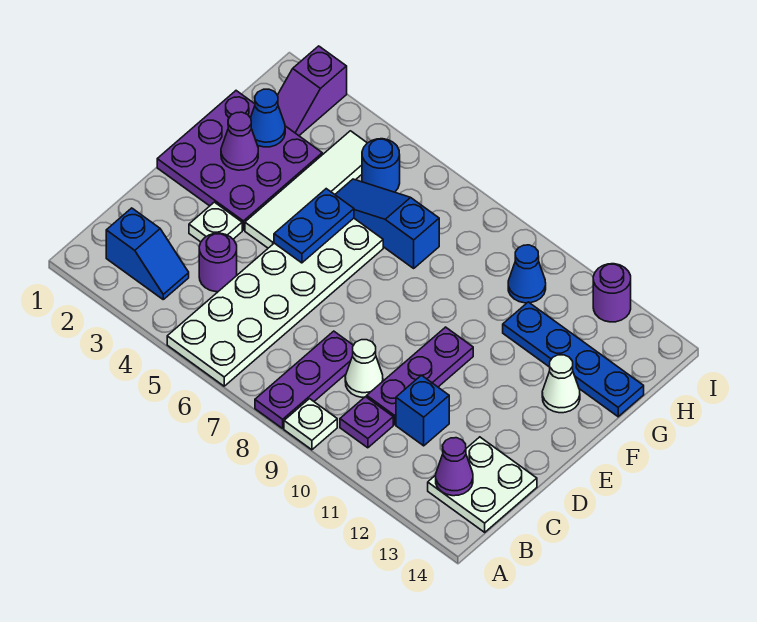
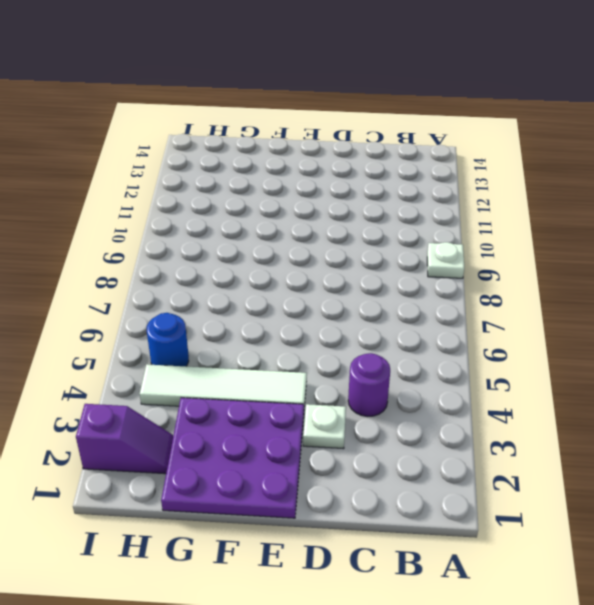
none -> white plate A5:F6 level 1
none -> purple plate A8:C8 level 1
none -> blue slope B2:B3 level 1 top 2

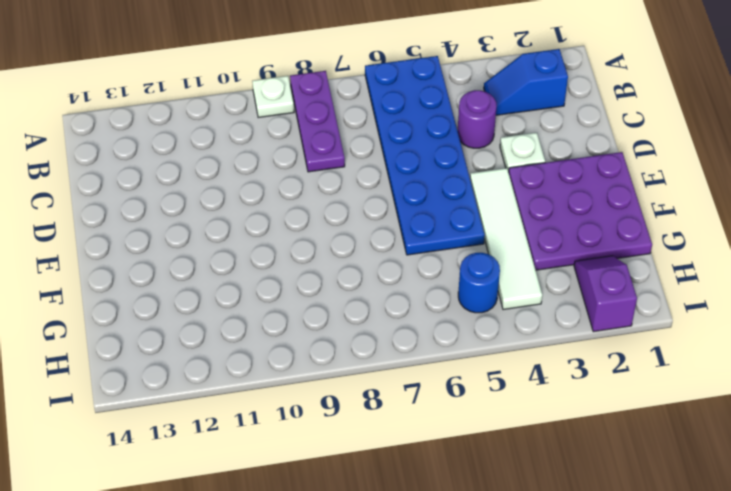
blue plate A5:F6 level 1 -> white plate A5:F6 level 1
none -> purple plate B10 level 1
none -> white plate B13:C14 level 1
none -> white cone C9 level 1

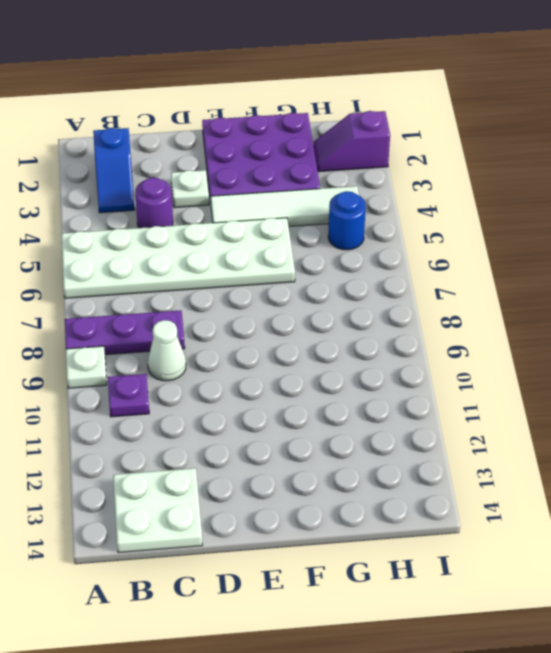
none -> purple plate C10:E10 level 1
none -> blue brick C11 level 1
none -> white cone F13 level 1

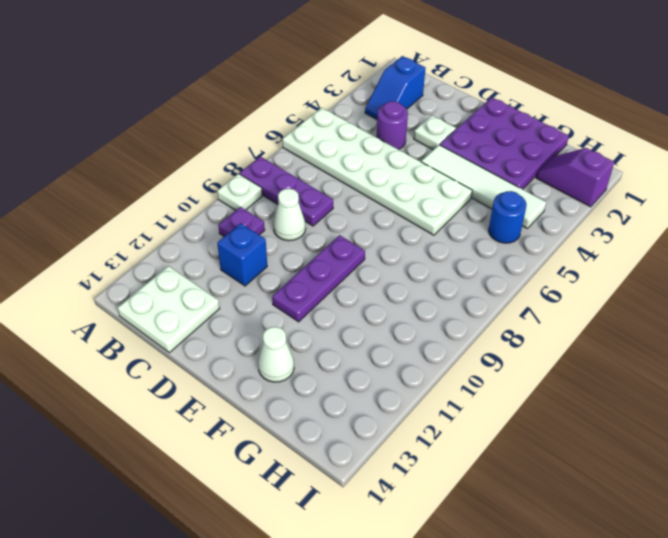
purple plate E9:E11 level 1 -> purple plate C10:E10 level 1
none -> blue slope G5:G7 level 1 top 7
none -> blue plate G11:G14 level 1
none -> blue cone H10 level 1

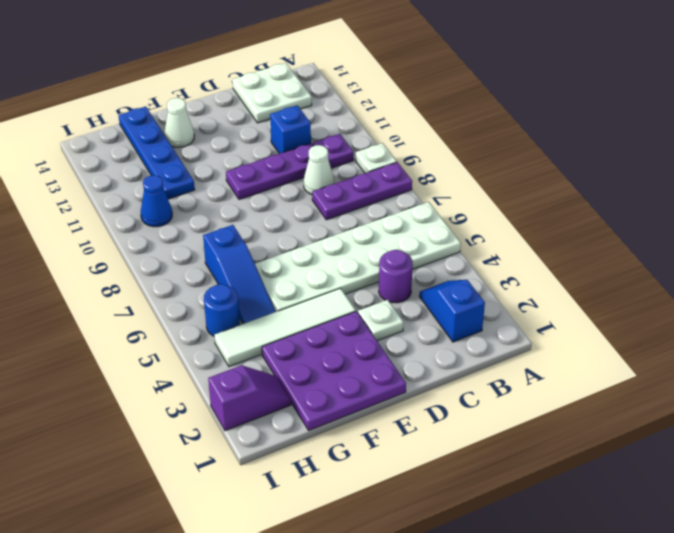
none -> purple round brick I12 level 1
none -> purple cone B13 level 2
none -> blue plate E5:F5 level 2

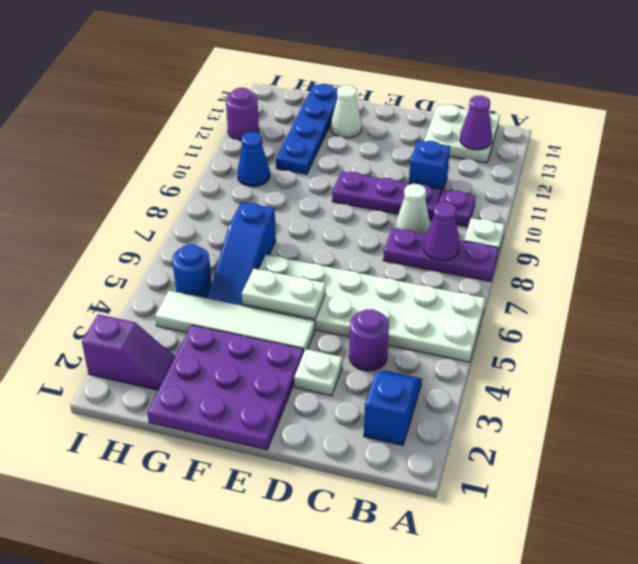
purple cone B8 level 2 -> purple cone F2 level 2
white plate E5:F5 level 2 -> blue plate E5:F5 level 2
none -> blue cone G2 level 2

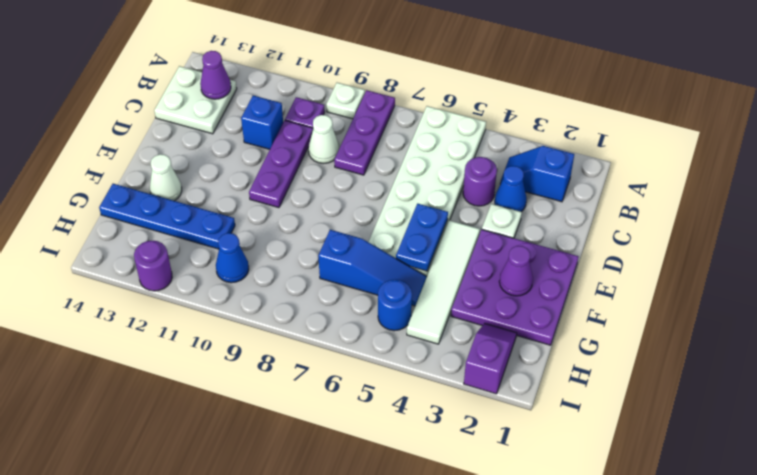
blue cone C3 level 1 -> blue cone G2 level 2

